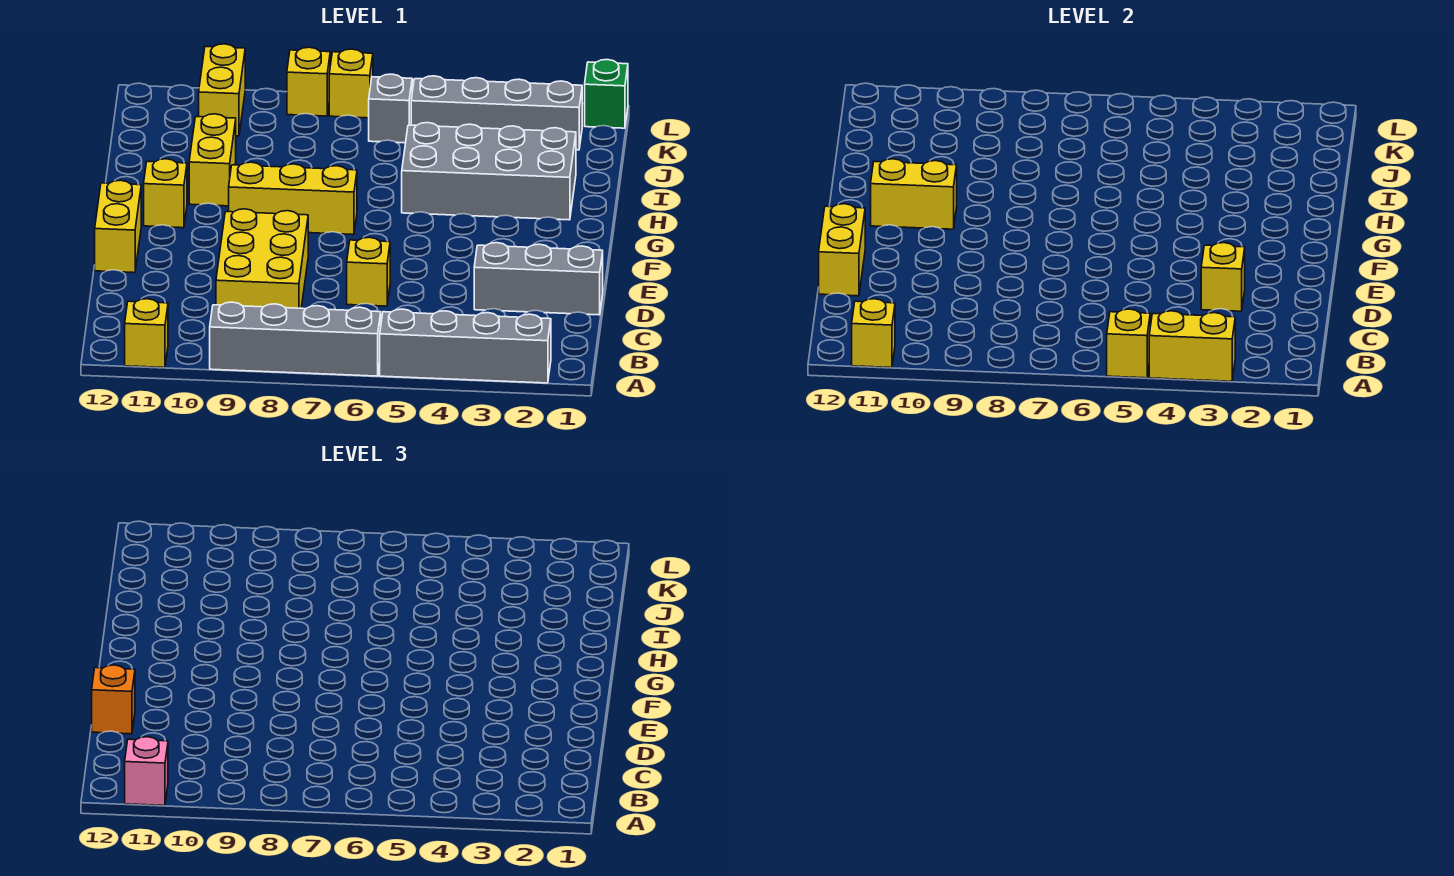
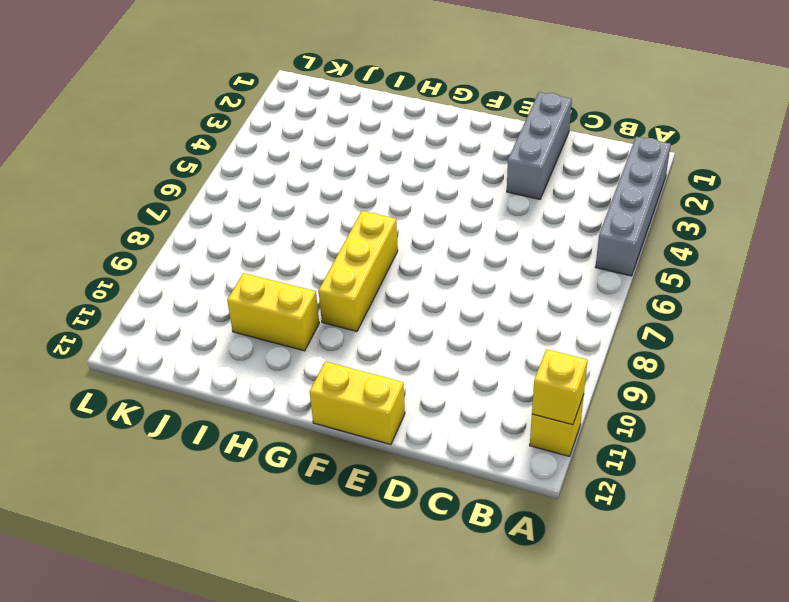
none -> grey brick A6:A9 level 1
none -> yellow brick C8:E9 level 1
none -> yellow brick D6 level 1

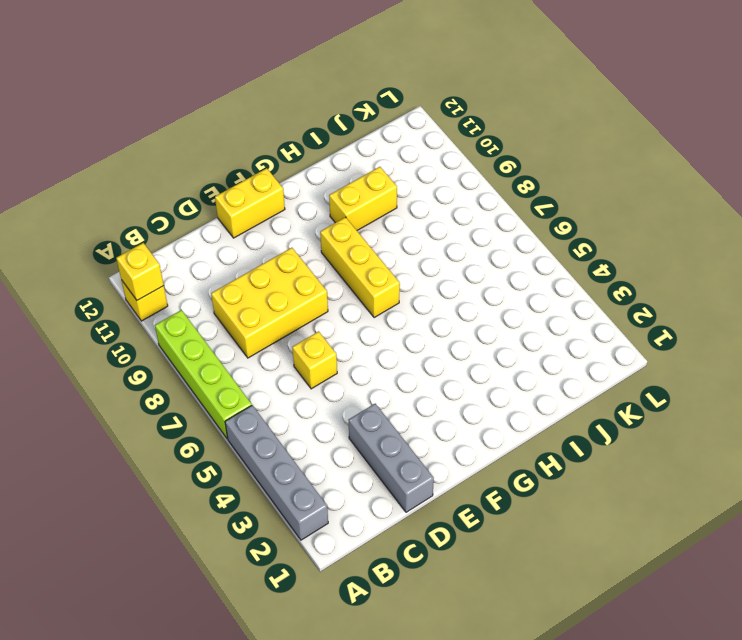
lime brick A6:A9 level 1 -> grey brick A6:A9 level 1
none -> yellow brick G11 level 1
none -> grey brick H2:I5 level 1
none -> grey brick K2:K5 level 1

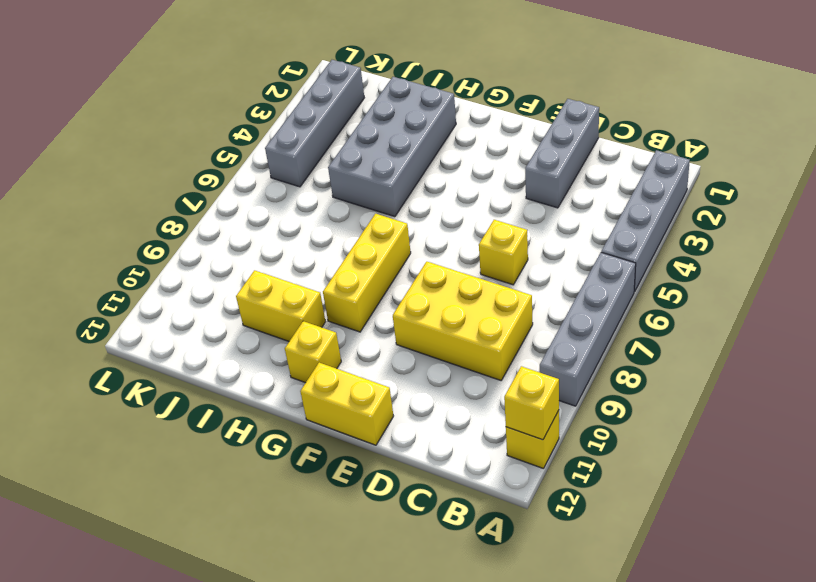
none -> grey brick K6 level 1
none -> yellow brick K10:L10 level 1
none -> green brick L1 level 1

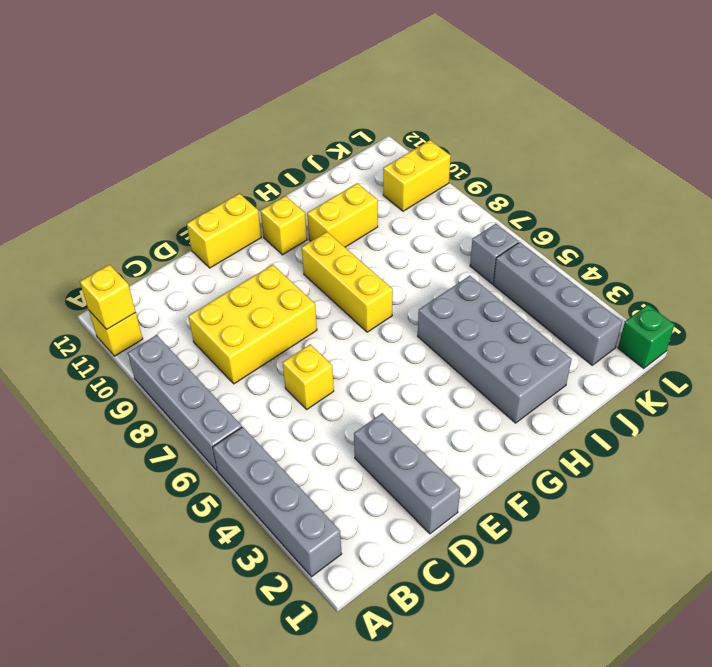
none -> yellow brick L7 level 1
none -> yellow brick L8 level 1
none -> yellow brick A3:A4 level 2

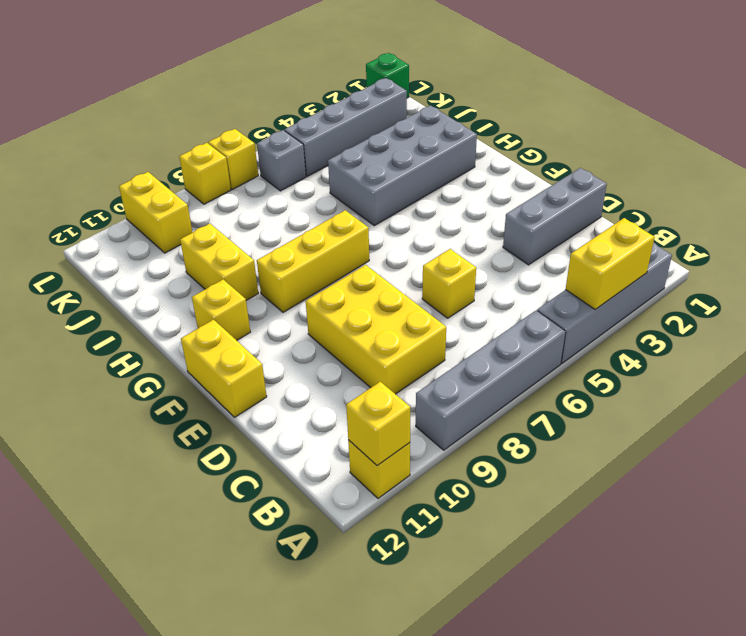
none -> yellow brick A5 level 2
none -> yellow brick D3 level 2
none -> yellow brick D12:E12 level 2

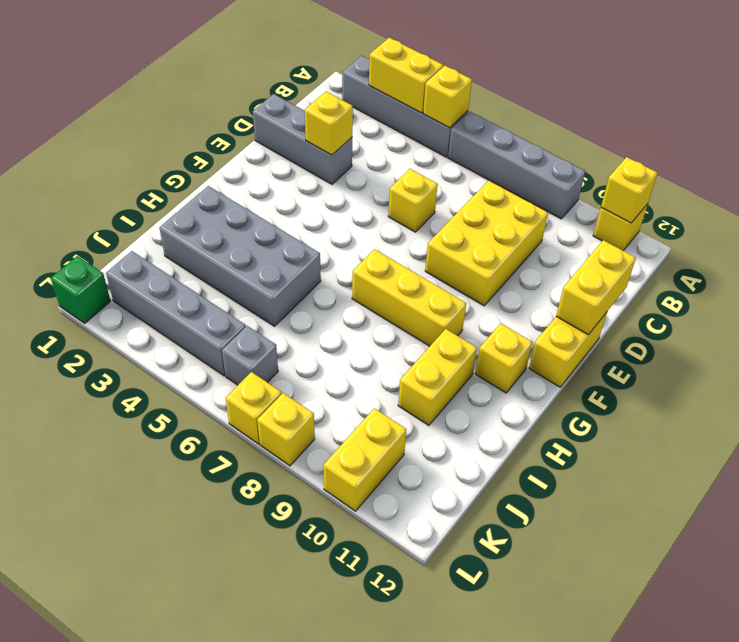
none -> yellow brick G10:G11 level 2
none -> pink brick A11 level 3
none -> orange brick D12 level 3

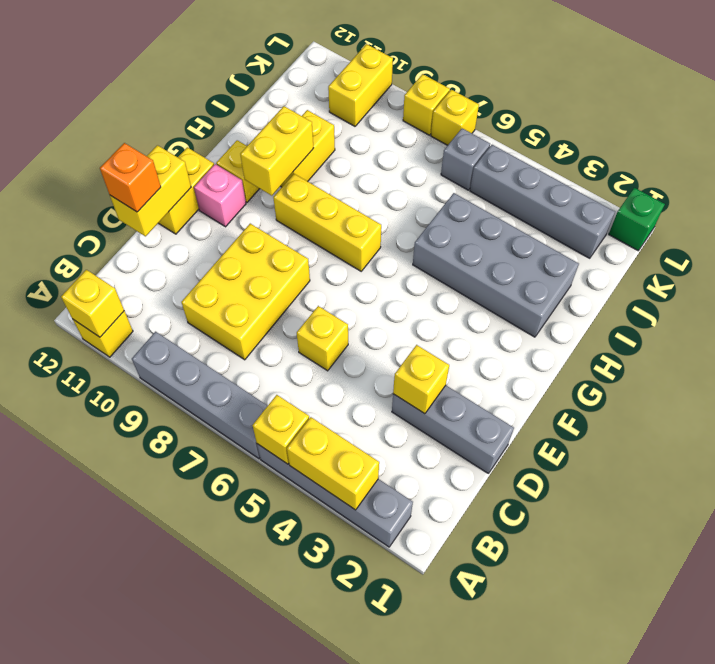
pink brick F11 level 1 -> pink brick A11 level 3
yellow brick G10:H10 level 2 -> yellow brick G10:G11 level 2

